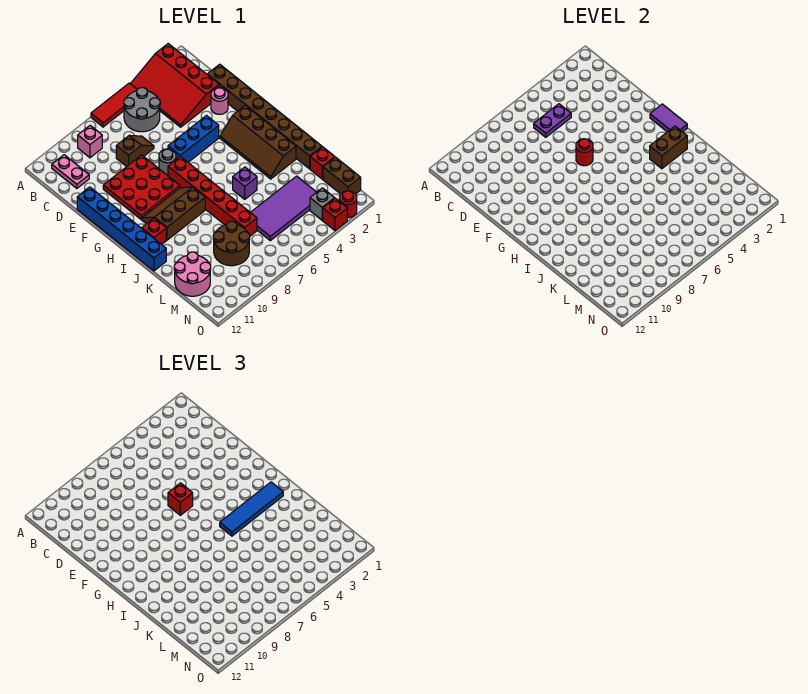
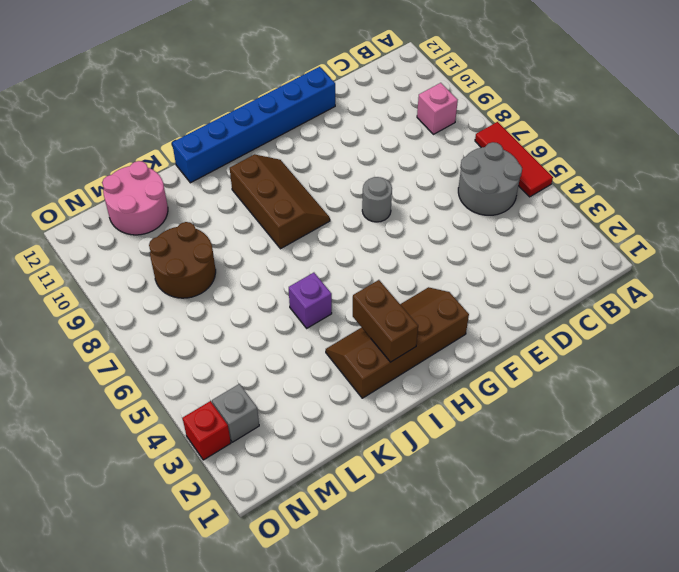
none -> red slope A2:D4 level 1 top 2
none -> pink plate B11:C11 level 1
none -> brown brick D1:K1 level 1
none -> brown slope D7:D8 level 1 top 8

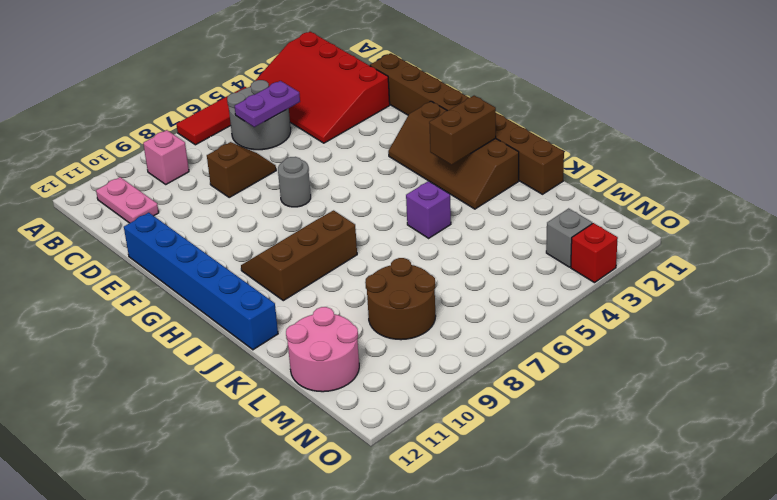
none -> pink round brick E2 level 1
none -> red plate E8:G10 level 1
none -> blue brick F4:F6 level 1
none -> red brick G7:L7 level 1

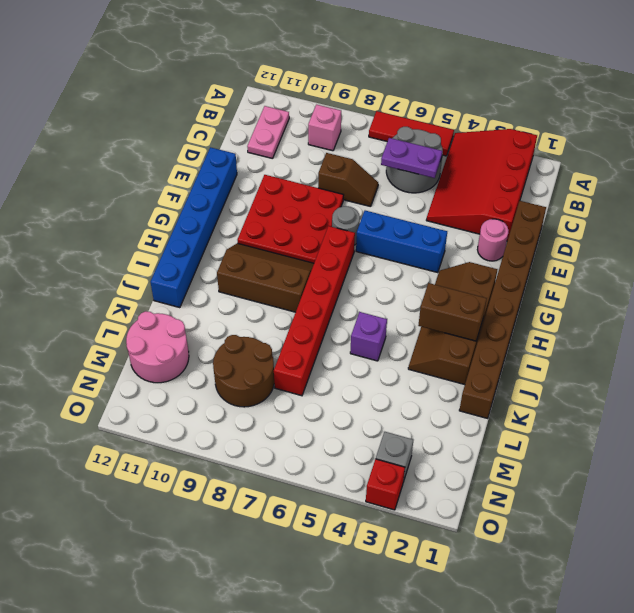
none -> red brick I11 level 1
none -> red brick L1 level 1
none -> purple tile L3:M6 level 1
none -> brown brick M1:N1 level 1

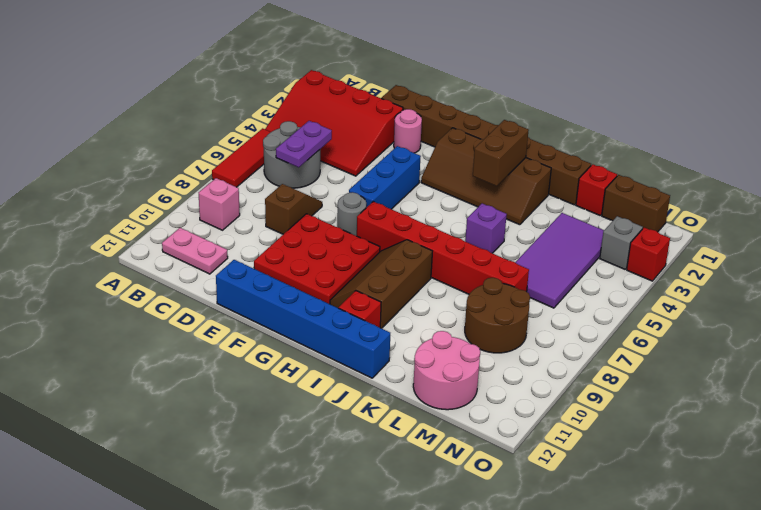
none -> red round brick O2 level 1
none -> red round brick F6 level 2
none -> purple tile G1:H1 level 2
none -> red brick F6 level 3

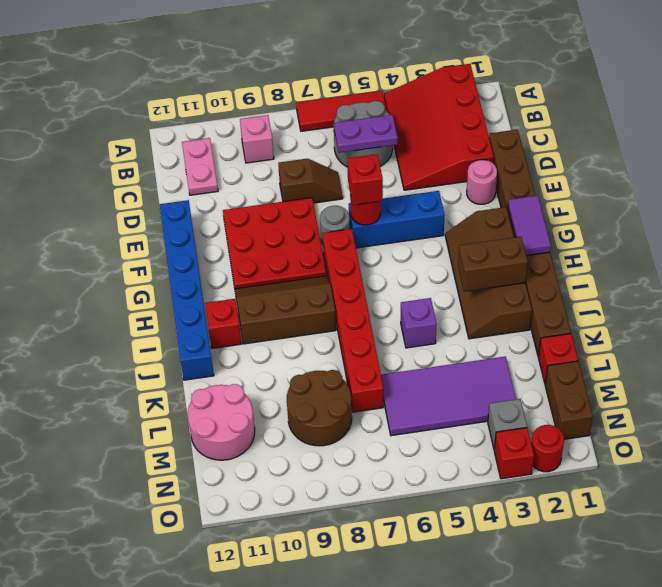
none -> blue tile I2:I5 level 3

